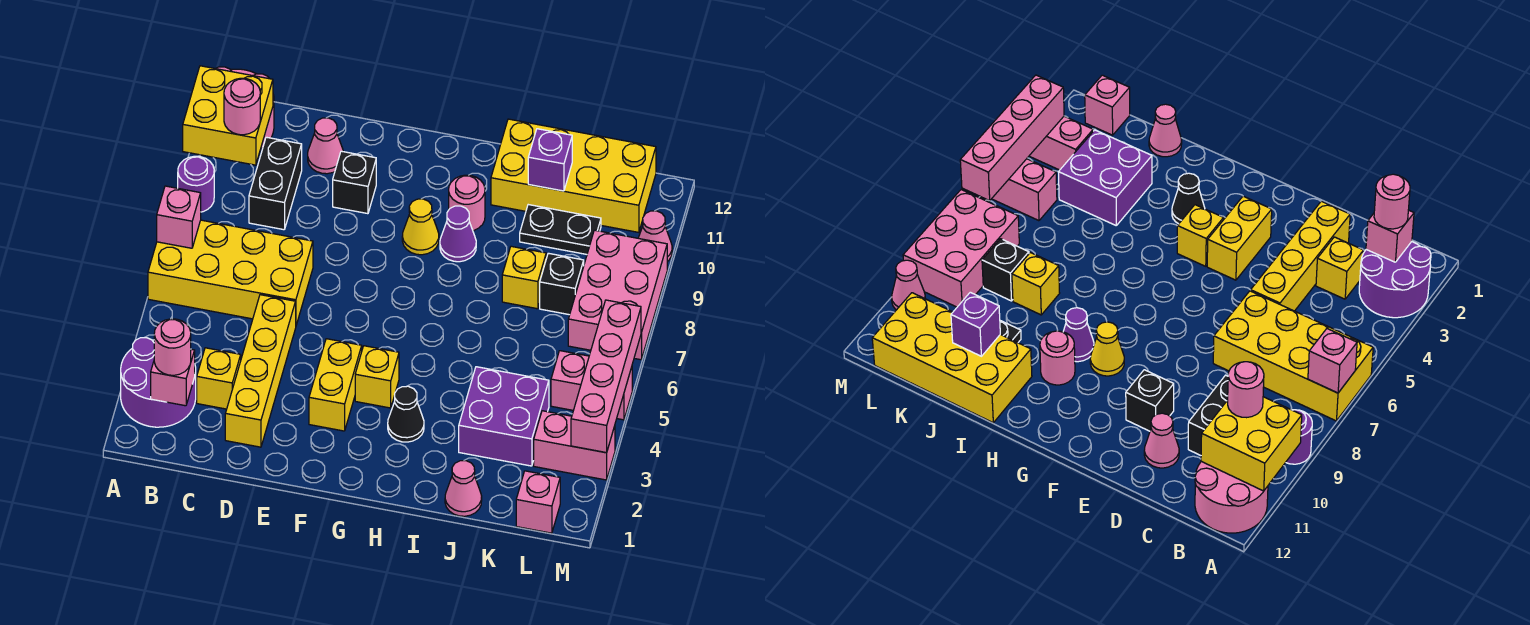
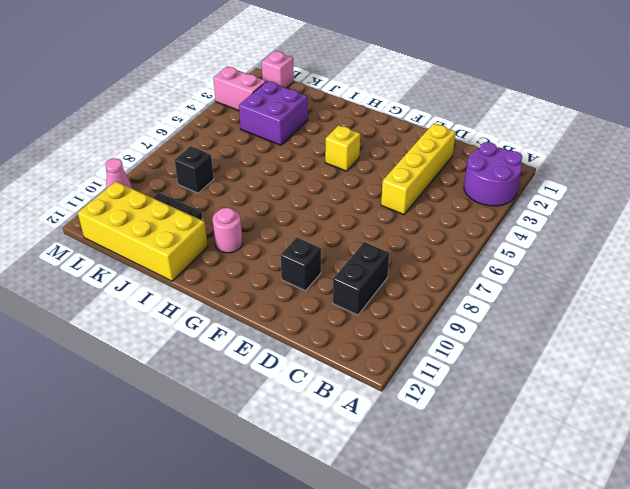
none -> yellow brick A6:D7 level 1
none -> purple round brick A9 level 1
none -> pink round brick A11:B12 level 1
none -> yellow brick C3 level 1

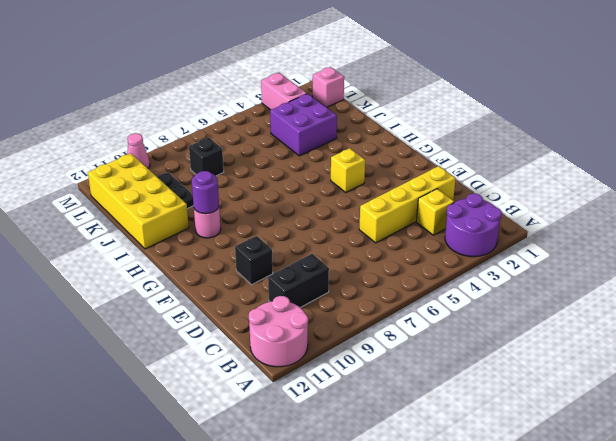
purple round brick H10 level 2 -> purple round brick A9 level 1
none -> yellow brick A6:D7 level 1
none -> pink cone D11 level 1
none -> yellow brick F3:F4 level 1
none -> yellow cone G9 level 1

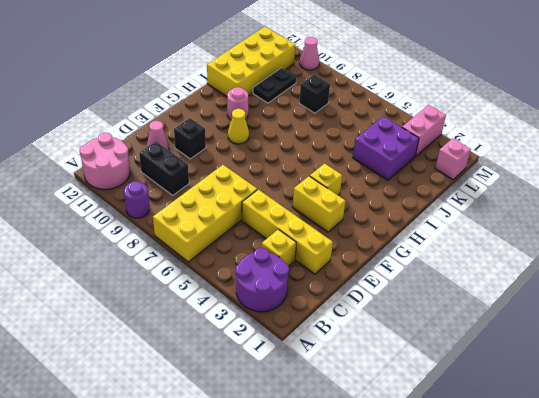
none -> black cone H3 level 1
none -> purple cone H9 level 1
none -> pink cone J1 level 1
none -> yellow brick J8 level 1

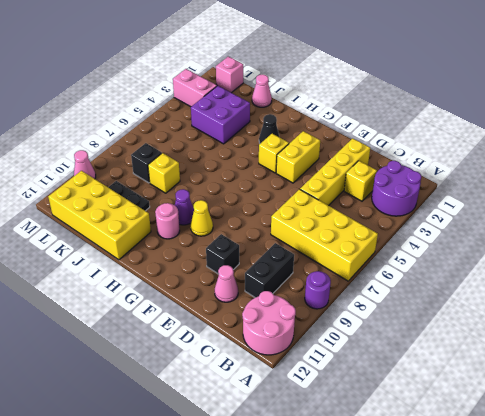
none -> pink brick L5:M5 level 1
none -> pink brick L7:M9 level 1
none -> pink brick A7 level 2
none -> yellow brick A10:B11 level 2

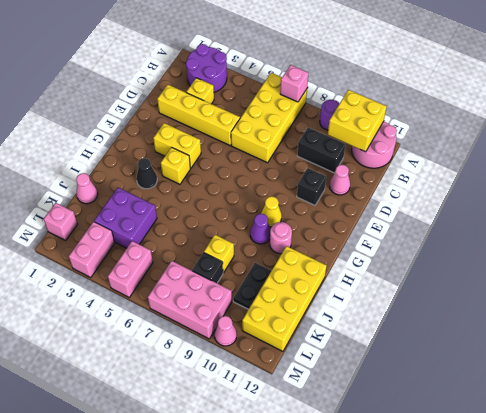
none -> pink brick B2 level 2
none -> purple brick J11 level 2
none -> pink brick M3:M6 level 2
none -> pink round brick B2 level 3

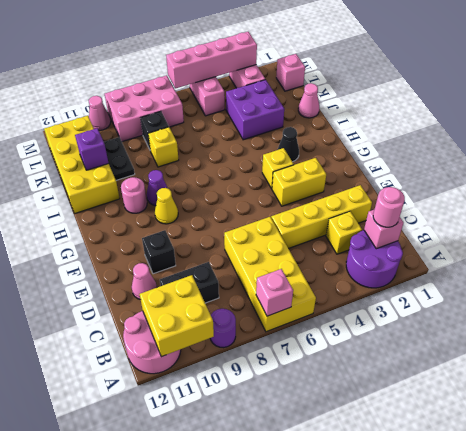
none -> pink round brick B10 level 3

